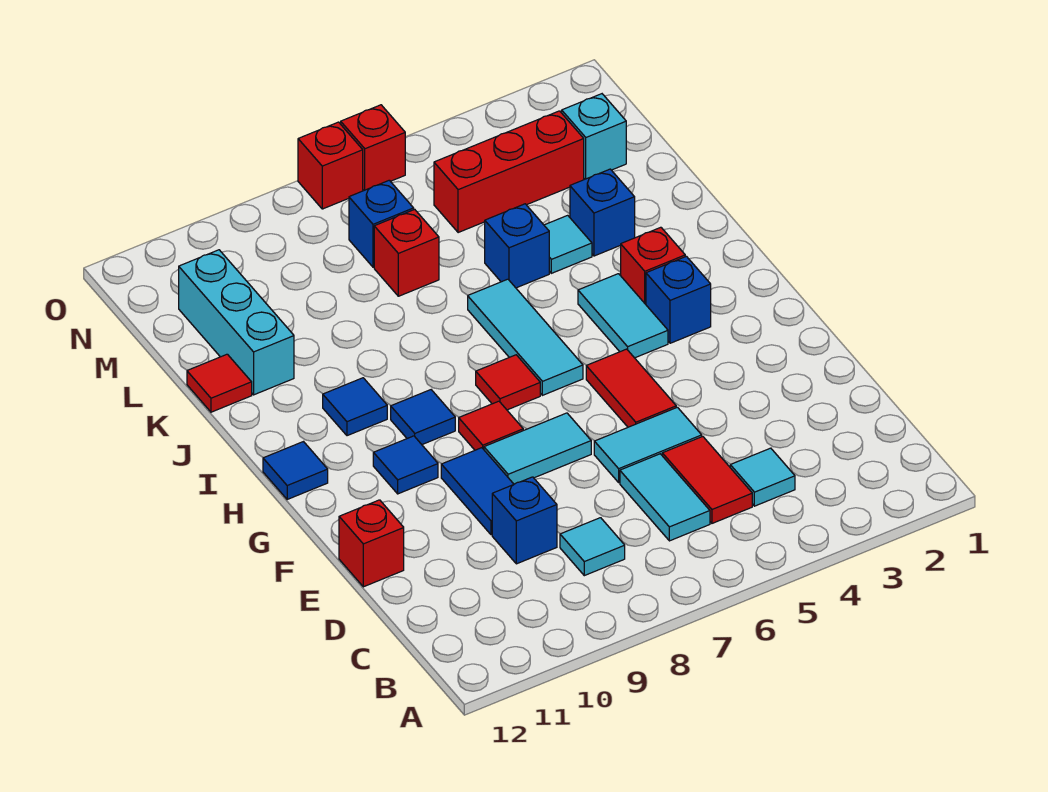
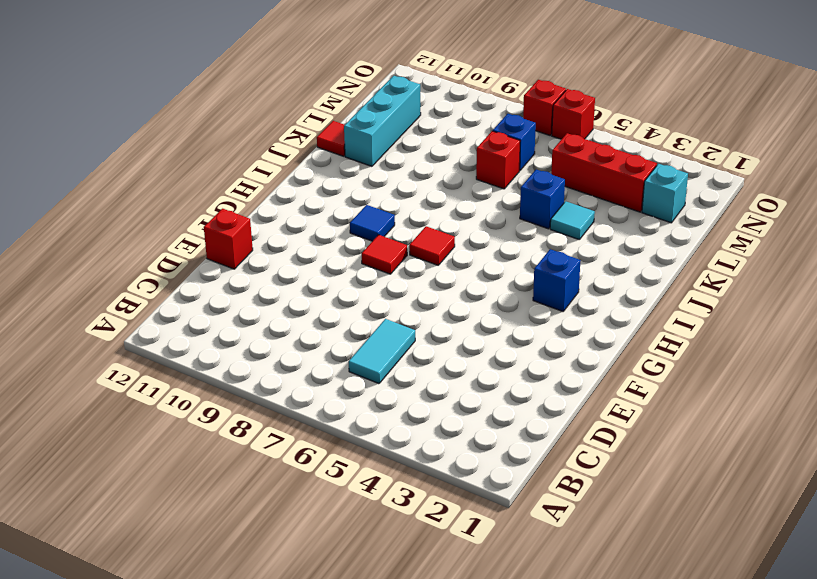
none -> cyan tile C4 level 1
none -> red tile C5:D5 level 1
none -> cyan tile C8 level 1
none -> blue brick D9 level 1

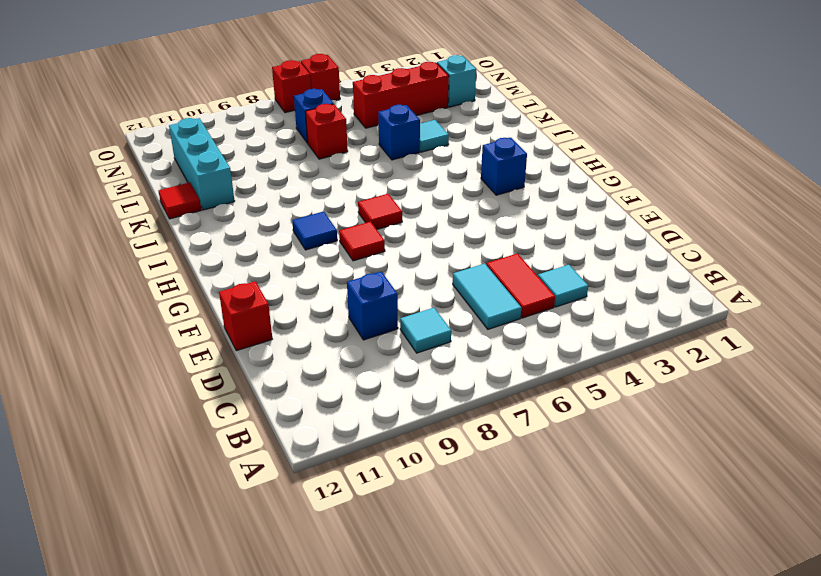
none -> cyan tile E5:E6 level 1
none -> blue tile E9:F9 level 1
none -> red tile F5:G5 level 1
none -> cyan tile F7:F8 level 1

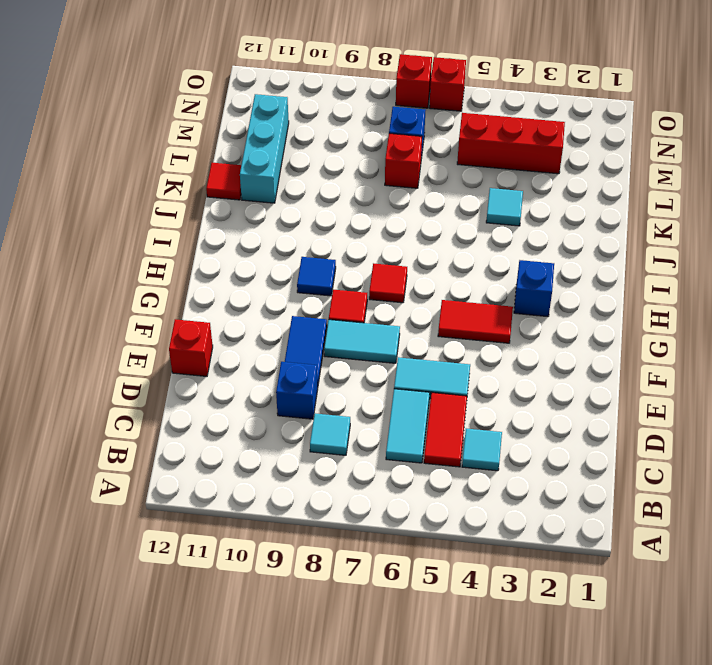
red tile G4:G5 level 1 -> red tile F5:G5 level 1
none -> blue tile G10 level 1
none -> cyan tile H4:I4 level 1
none -> cyan tile H6:J6 level 1
none -> blue tile H12 level 1

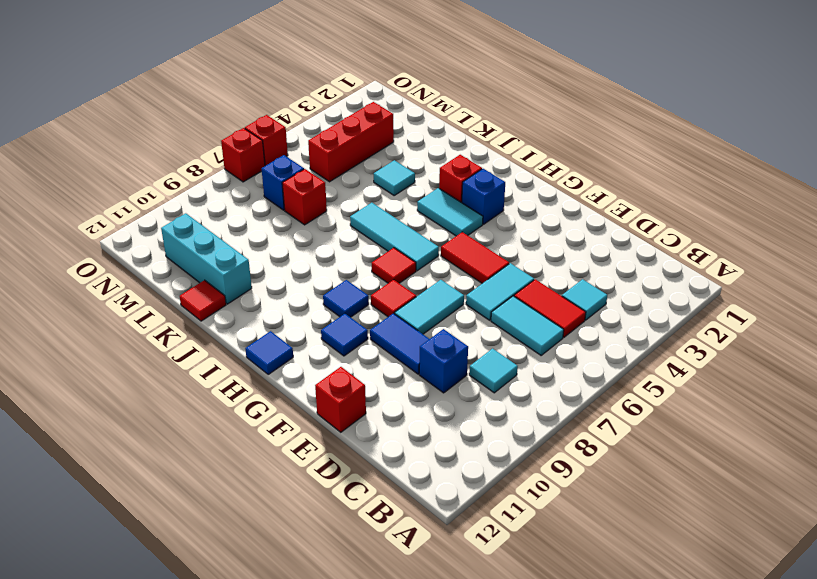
none -> blue tile I10 level 1
none -> blue brick K3 level 1
none -> blue brick K5 level 1
none -> cyan brick M2 level 1

